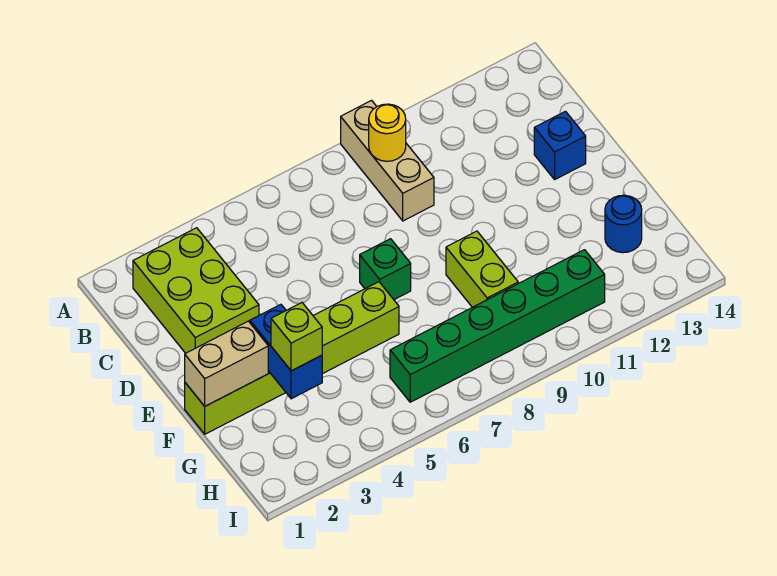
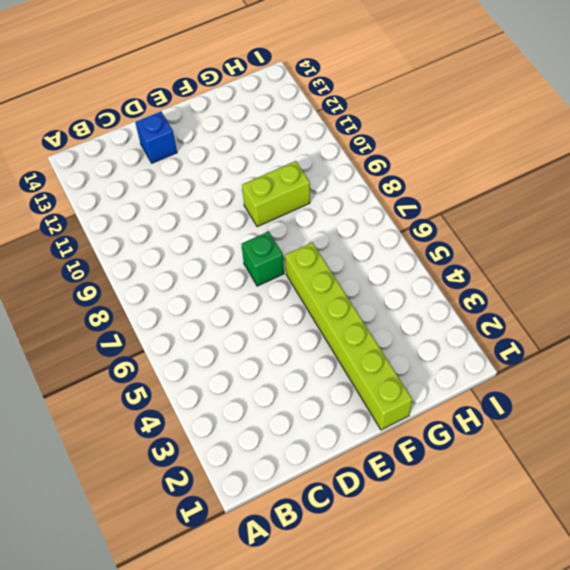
none -> tan brick A9:C9 level 1
none -> lime brick B2:D3 level 1
none -> blue round brick G13 level 1

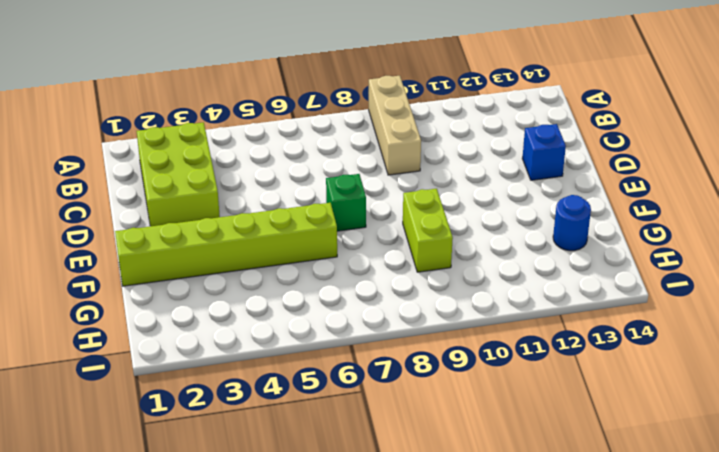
none -> green brick H6:H11 level 1
none -> yellow round brick B9 level 2
none -> tan brick F1:F2 level 2

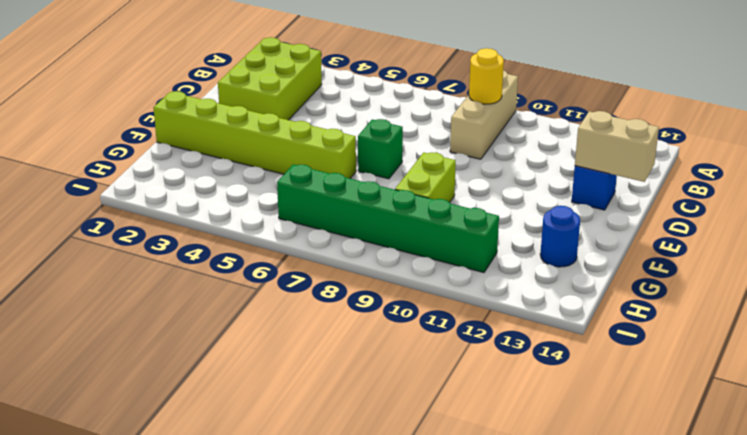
tan brick D13:D14 level 2 -> tan brick F1:F2 level 2
none -> blue brick F3:G3 level 2
none -> lime brick G3 level 3

